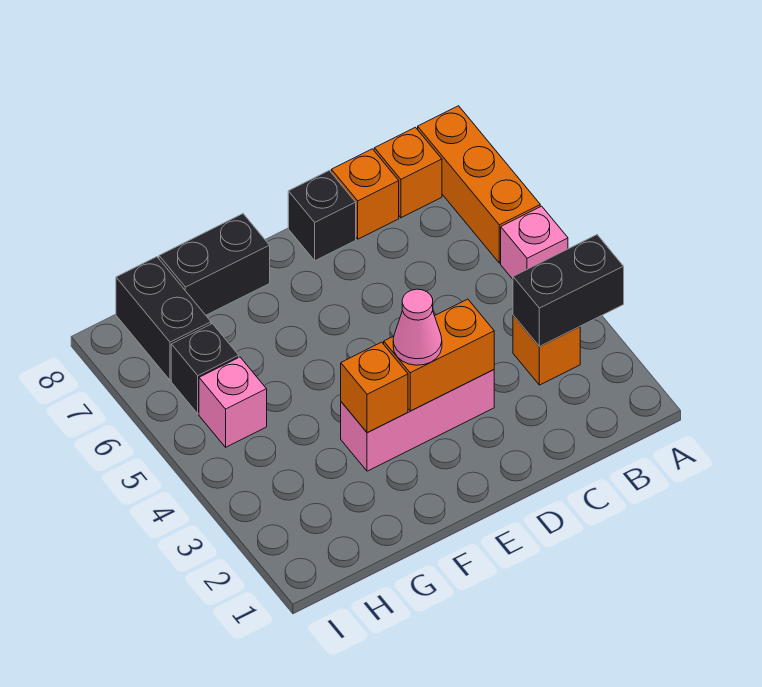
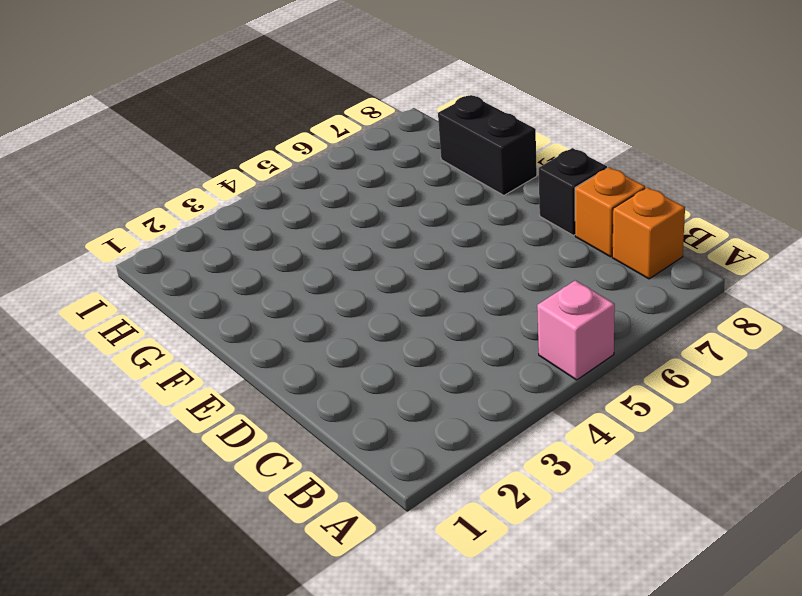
none -> orange brick A6:A8 level 1
none -> orange brick B3 level 1
none -> pink brick D3:F3 level 1

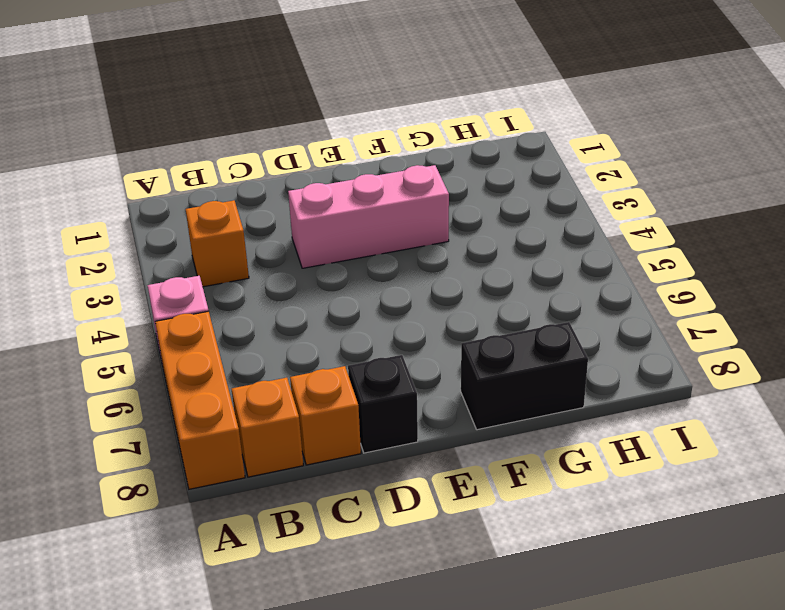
none -> pink brick H5 level 1
none -> black brick H6 level 1
none -> black brick H7:H8 level 1

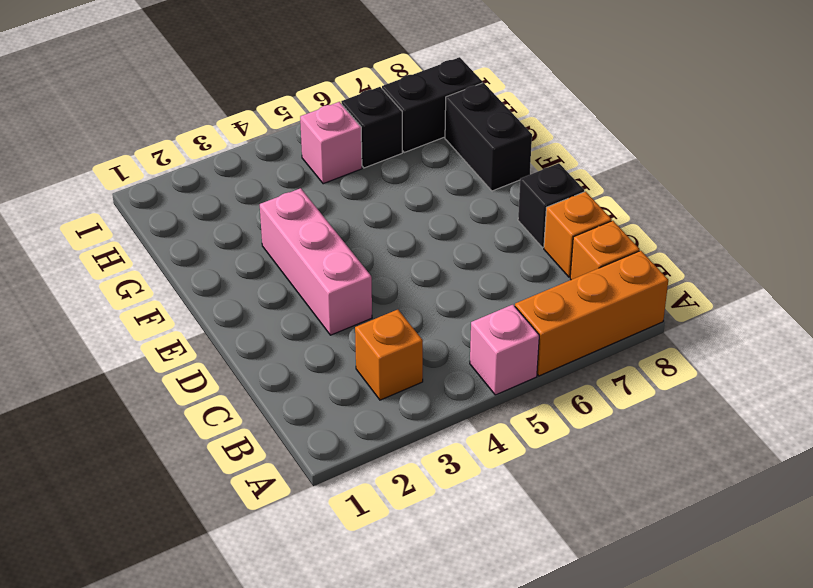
none -> black brick A3:B3 level 2
none -> orange brick D3:E3 level 2
none -> orange brick F3 level 2

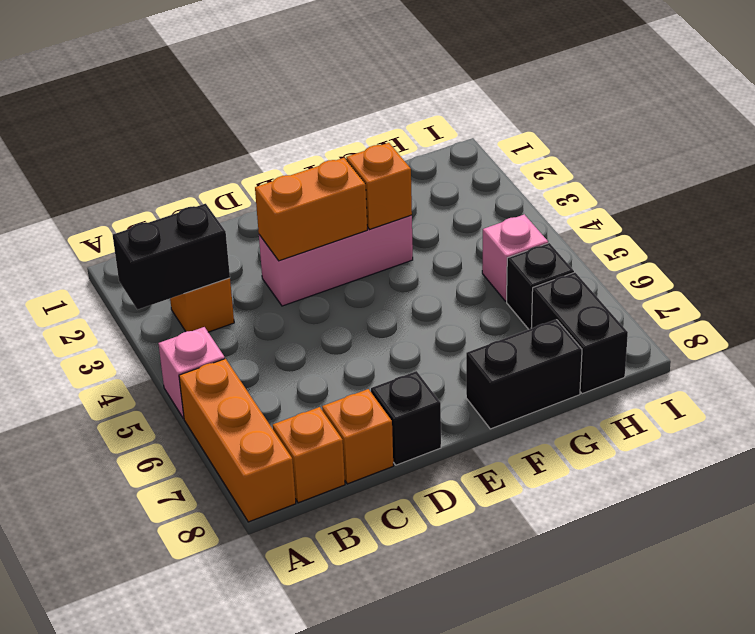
none -> pink cone E3 level 3

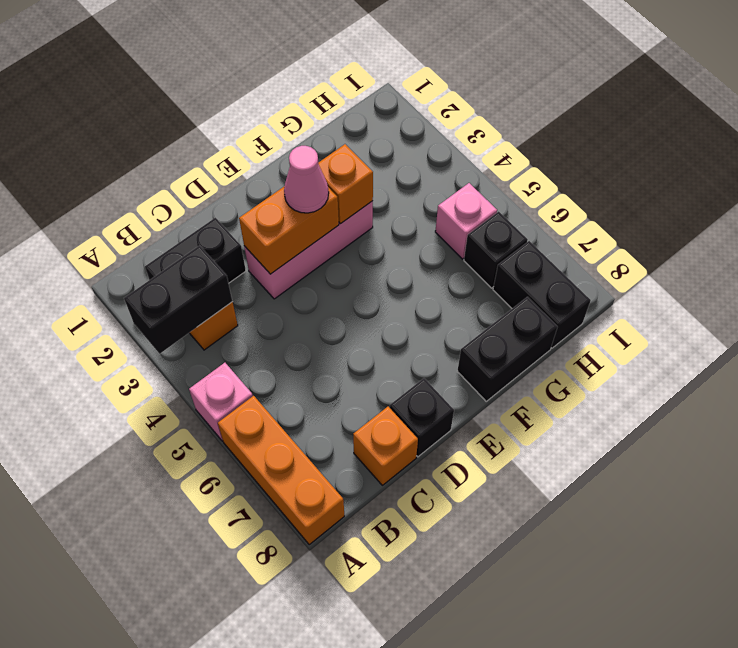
black brick B2:C2 level 1 -> none
none -> orange brick B8 level 1

